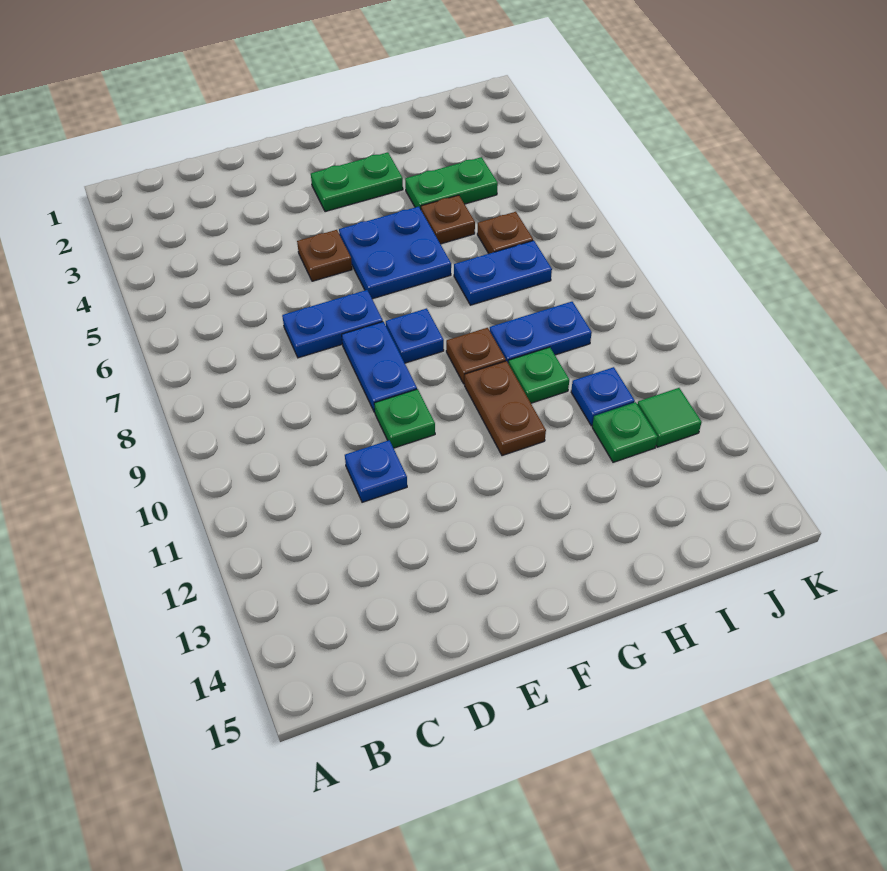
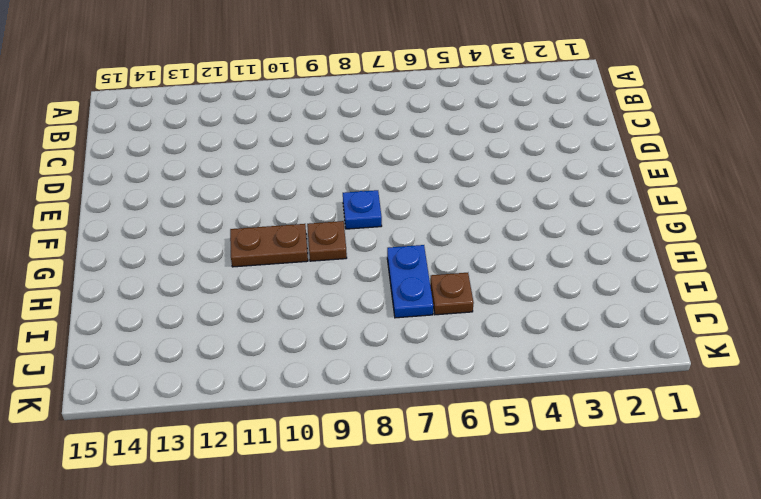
none -> blue plate D7:E7 level 1
none -> blue plate D11 level 1
none -> brown plate E5 level 1

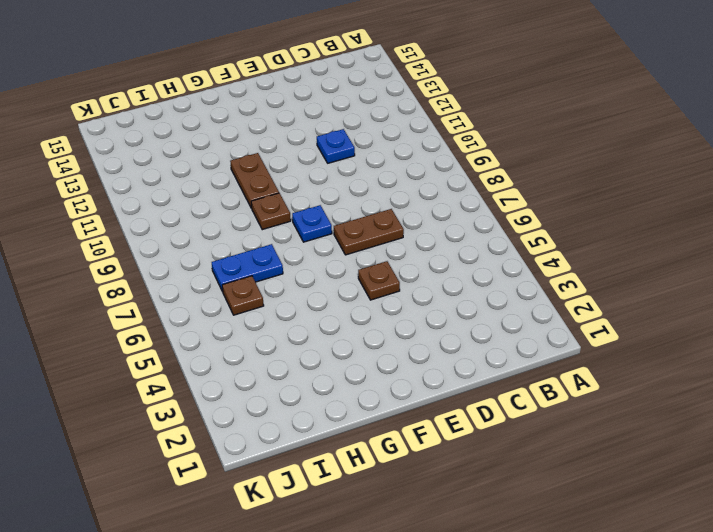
brown plate D7:E7 level 1 -> blue plate D7:E7 level 1
none -> blue plate E8:E9 level 1
none -> green plate E10 level 1
none -> green plate F3:G3 level 1

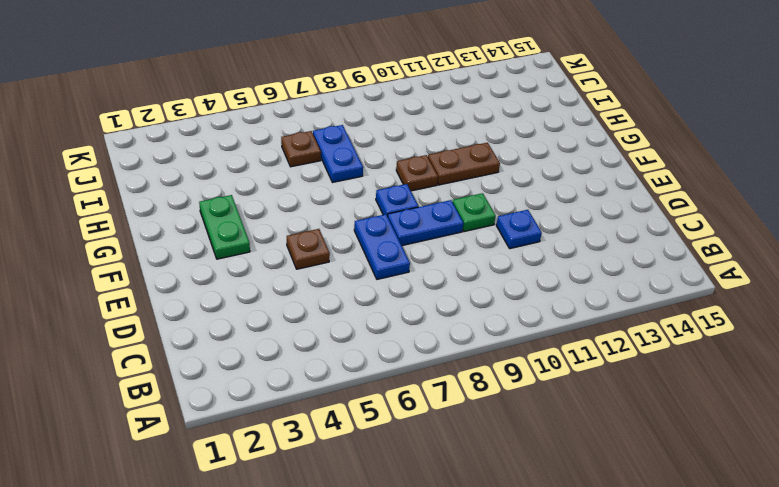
none -> blue plate F5:G6 level 1
none -> green plate H4:I4 level 1
none -> brown plate H5 level 1

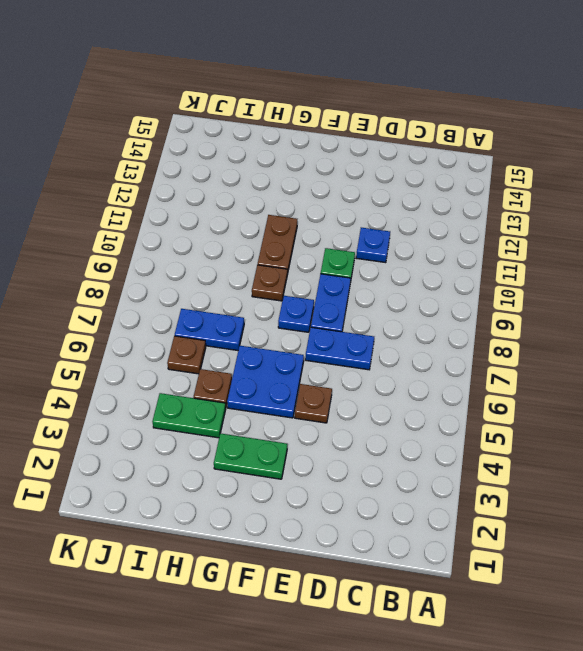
none -> blue plate H9:I9 level 1
none -> green plate H10 level 1
none -> blue plate I11 level 1

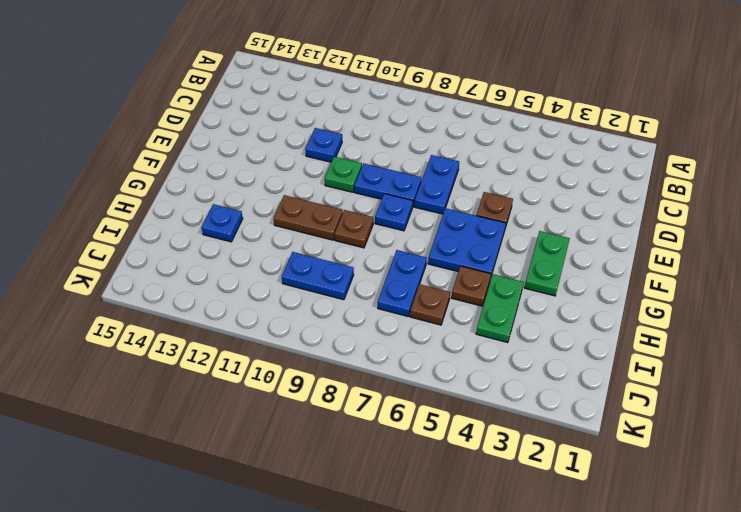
blue plate H13 level 1 -> blue plate I11 level 1
blue plate I9:I10 level 1 -> blue plate H9:I9 level 1
none -> green plate H10 level 1
none -> green plate I12 level 1
none -> green tile J12 level 1

